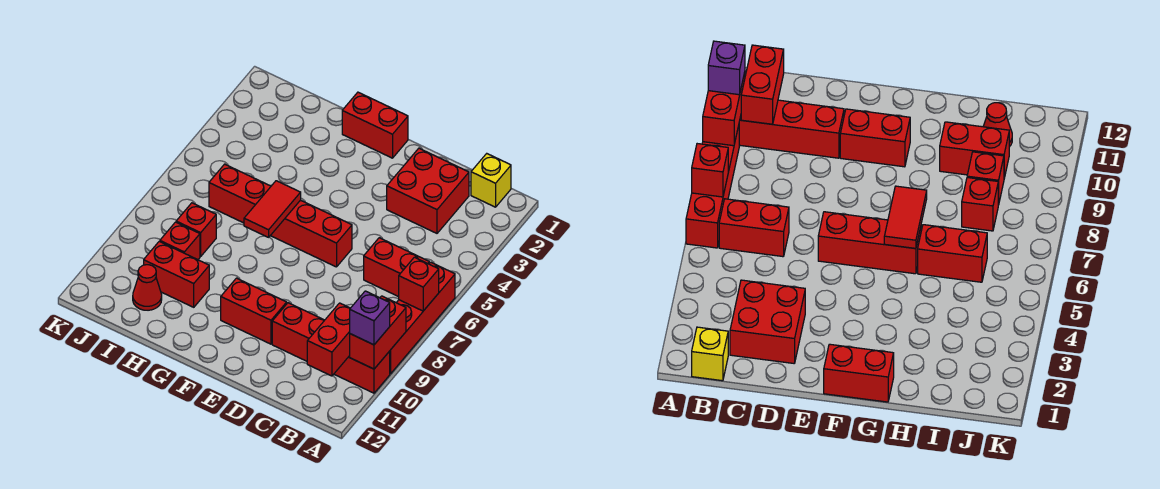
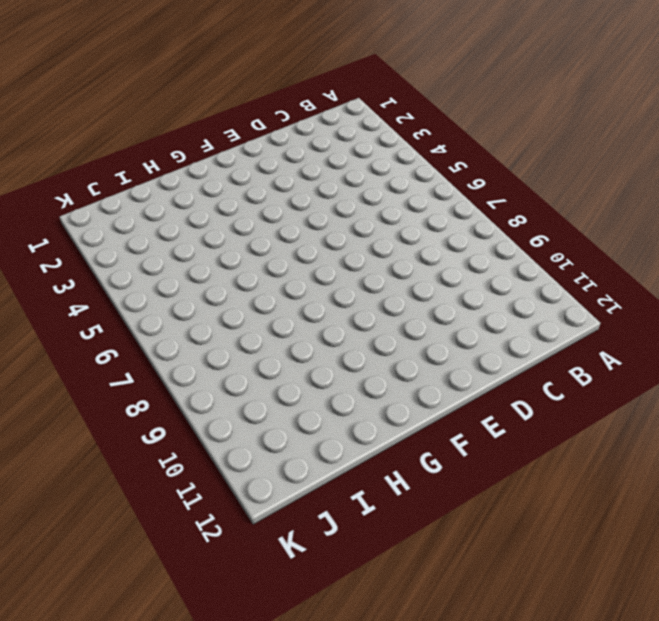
none -> red brick A6:A9 level 1
none -> red brick A10:D10 level 1
none -> yellow brick B1 level 1

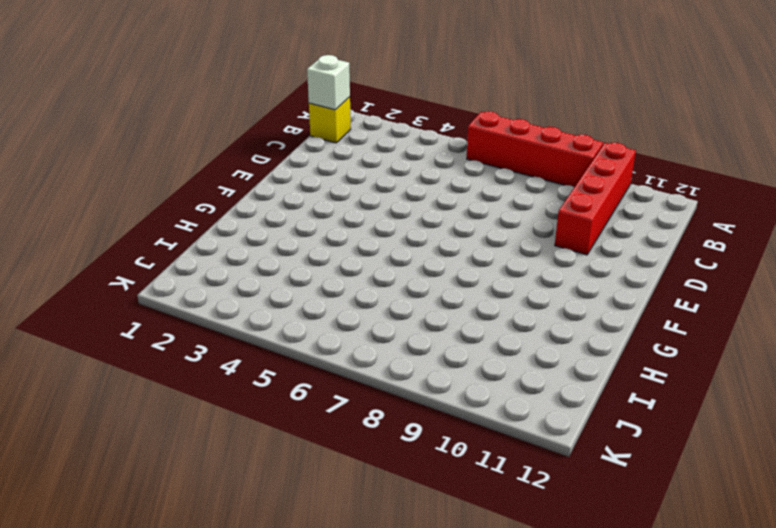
white brick B1 level 2 -> none
none -> red brick B6:C6 level 1
none -> red brick C2:D3 level 1
none -> red brick E6:G6 level 1

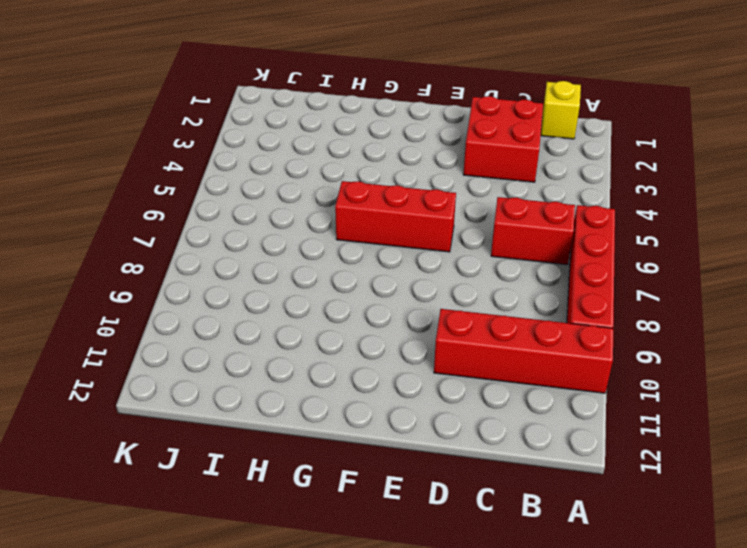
none -> red brick E10:F10 level 1
none -> red brick F1:G1 level 1
none -> red brick H6:I6 level 1

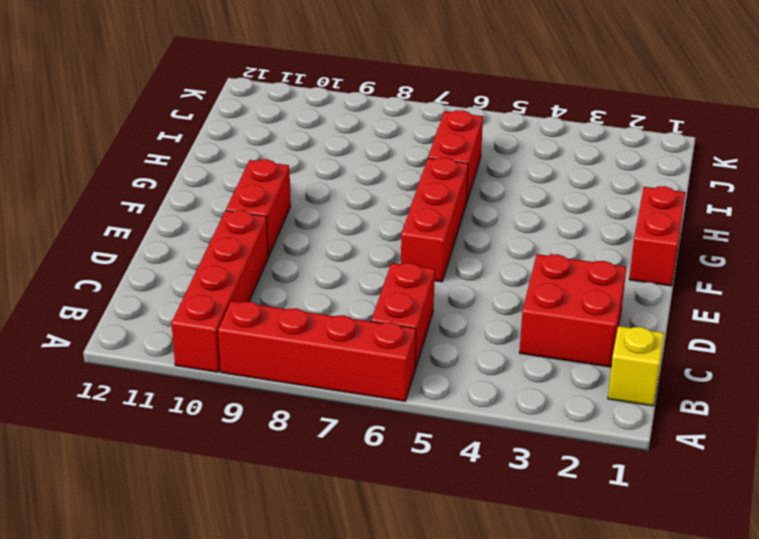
none -> red brick H10:I10 level 1
none -> red brick I8 level 1
none -> red brick I9 level 1

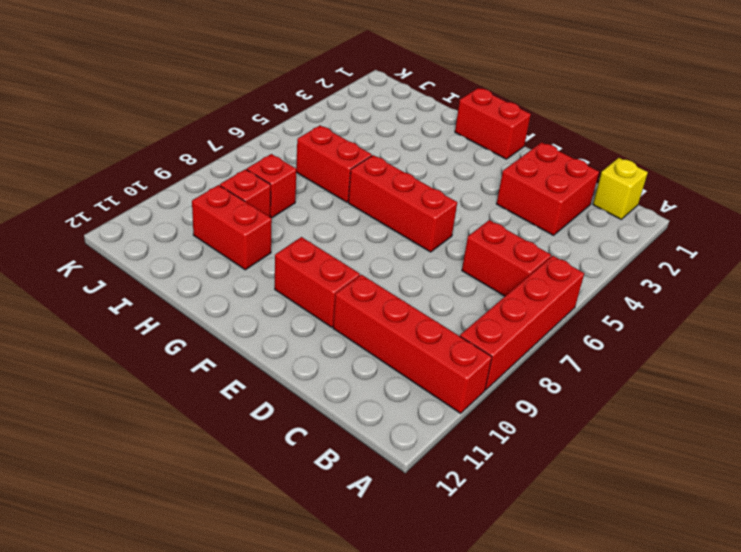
none -> red cone I11 level 1
none -> red brick A7 level 2
none -> red brick A9:A10 level 2

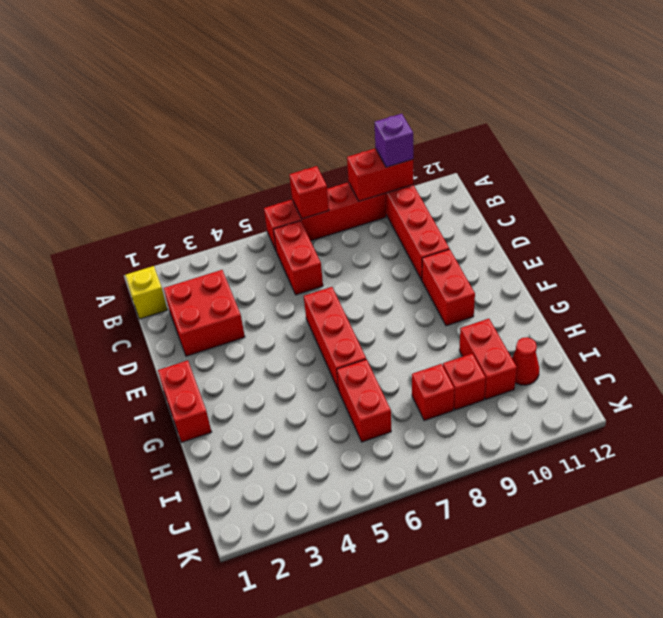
none -> red brick B10:B11 level 2
none -> red tile G6:G7 level 2

